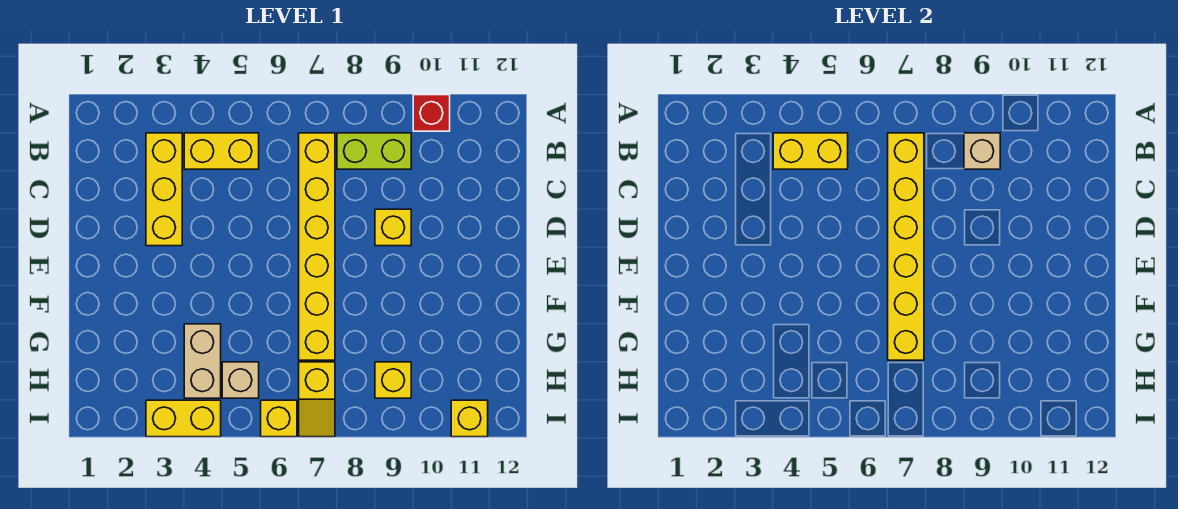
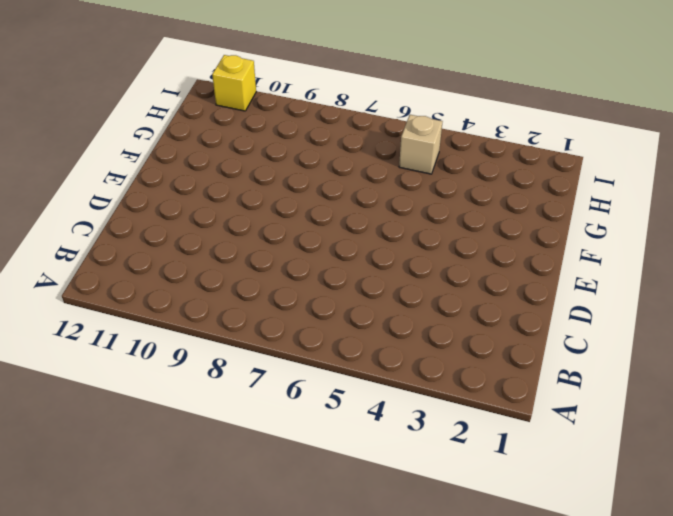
none -> red brick A10 level 1
none -> yellow brick B3:D3 level 1
none -> yellow brick B4:B5 level 1

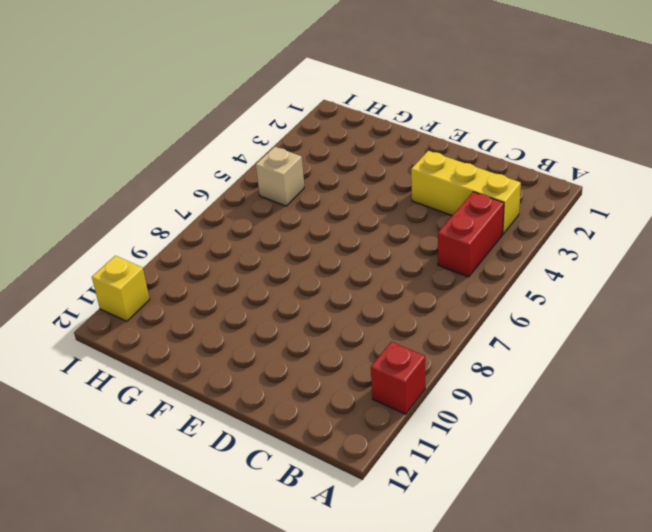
red brick B4:B5 level 1 -> yellow brick B4:B5 level 1
none -> yellow brick B7:G7 level 1
none -> lime brick B8:B9 level 1
none -> yellow brick D9 level 1

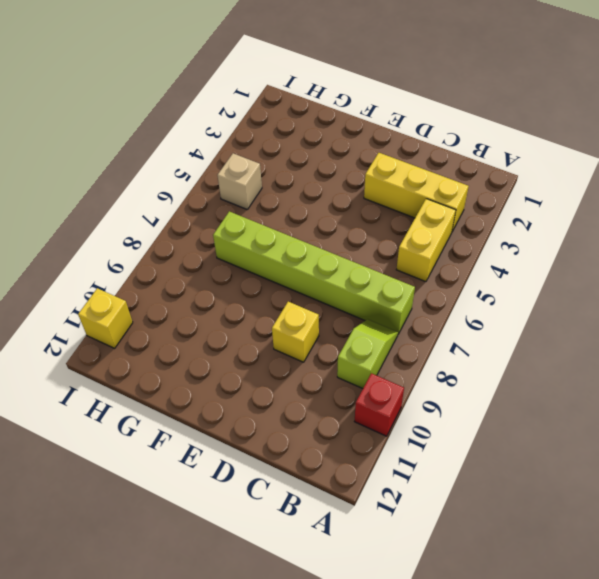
lime brick B7:G7 level 1 -> yellow brick B7:G7 level 1
lime slope B8:B9 level 1 top 9 -> lime brick B8:B9 level 1
none -> tan brick G4:H4 level 1
none -> yellow slope H7:I7 level 1 top H
none -> yellow brick H9 level 1

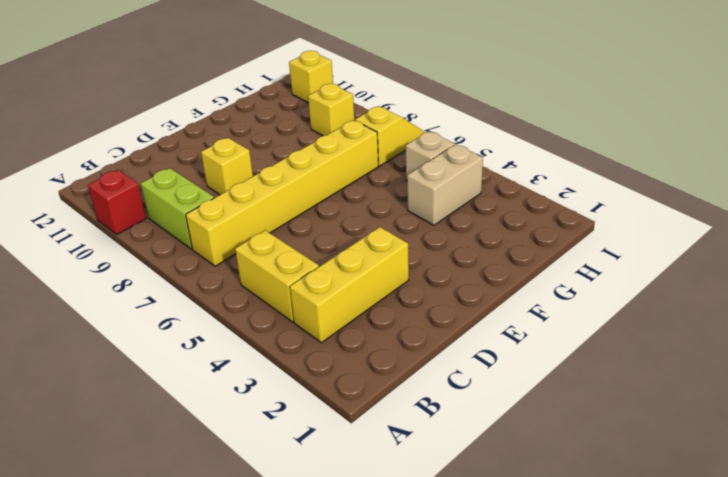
none -> yellow brick I3:I4 level 1
none -> yellow brick I6 level 1
none -> yellow brick B4:B5 level 2

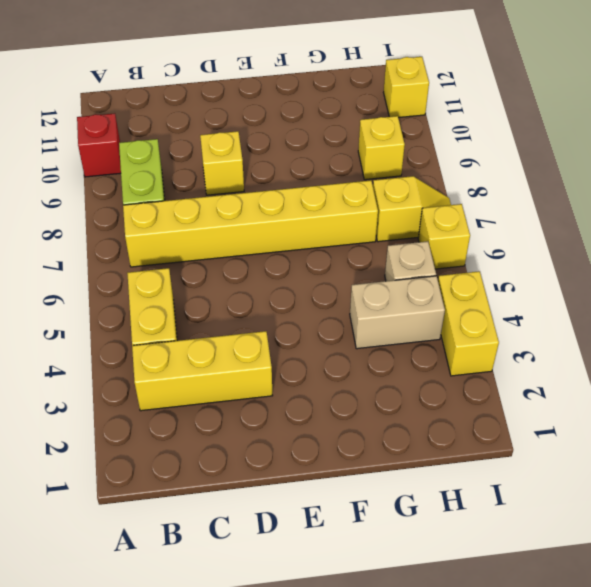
none -> yellow brick B4:B5 level 2
none -> yellow brick B7:G7 level 2
none -> tan brick B9 level 2

